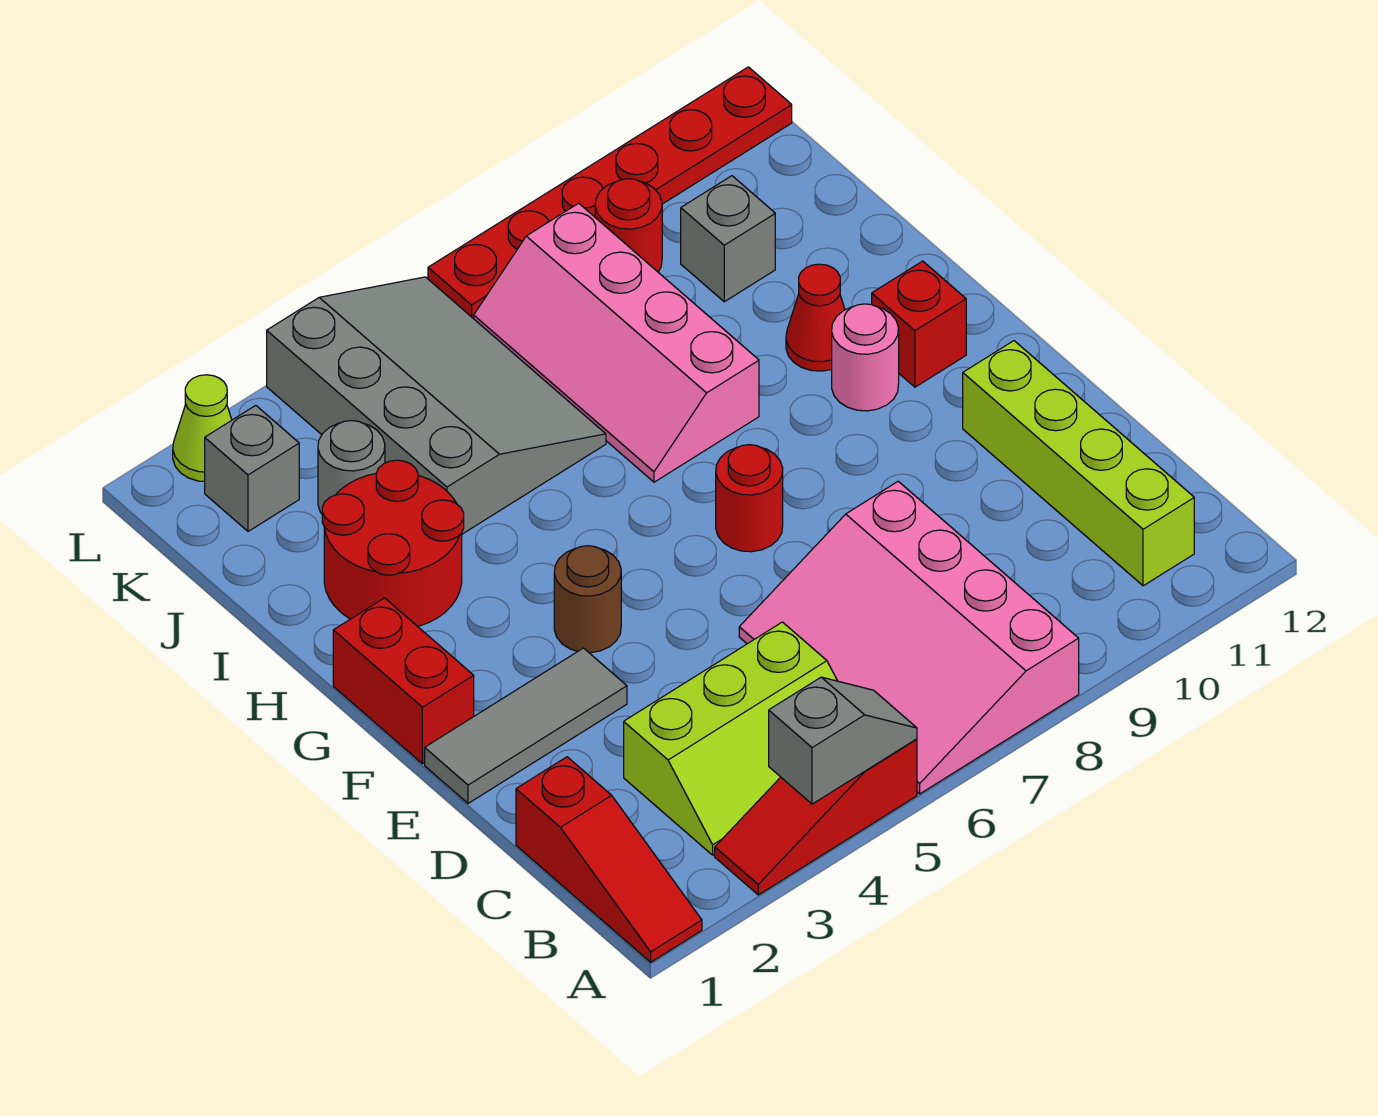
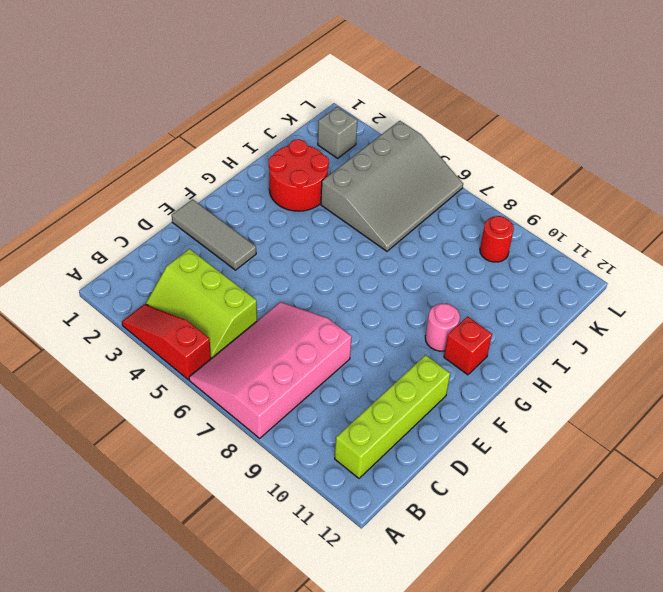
none -> red slope A1:C1 level 1 top C
none -> red brick F1:G1 level 1
none -> brown round brick F4 level 1

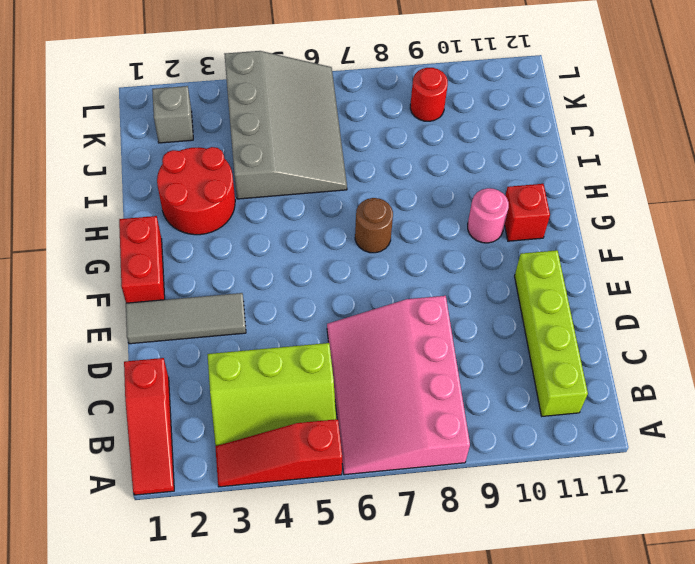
brown round brick G7 level 1 -> brown round brick F4 level 1
none -> red round brick F7 level 1
none -> pink slope H7:K8 level 1 top 8
none -> red cone H10 level 1

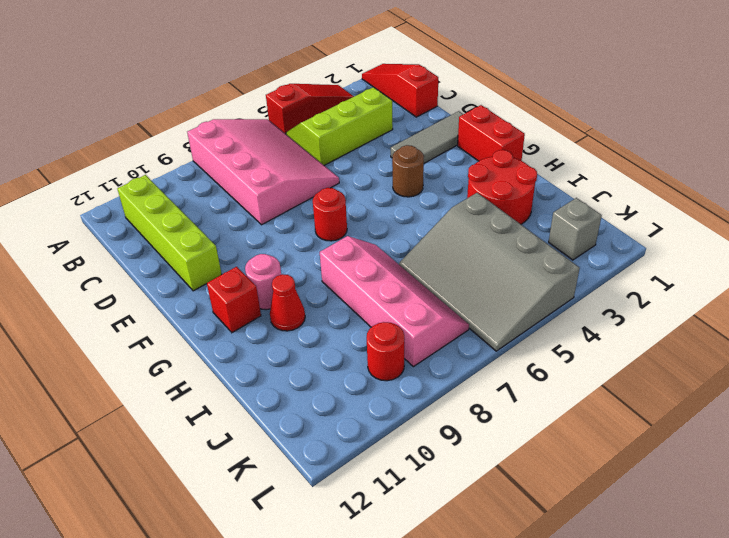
none -> grey round brick J3 level 1
none -> grey brick J10 level 1
none -> lime cone L2 level 1

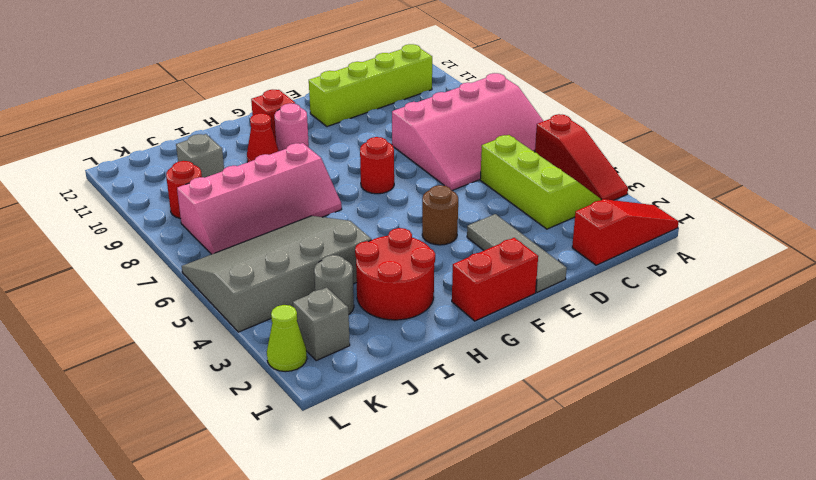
none -> red plate L7:L12 level 1
none -> grey slope A4:A5 level 2 top 4

